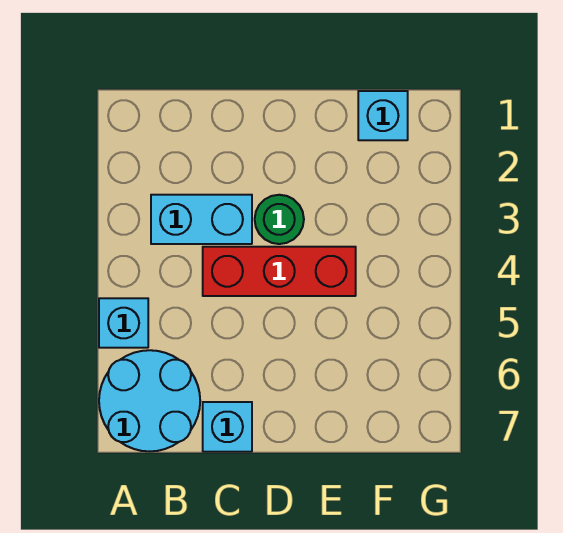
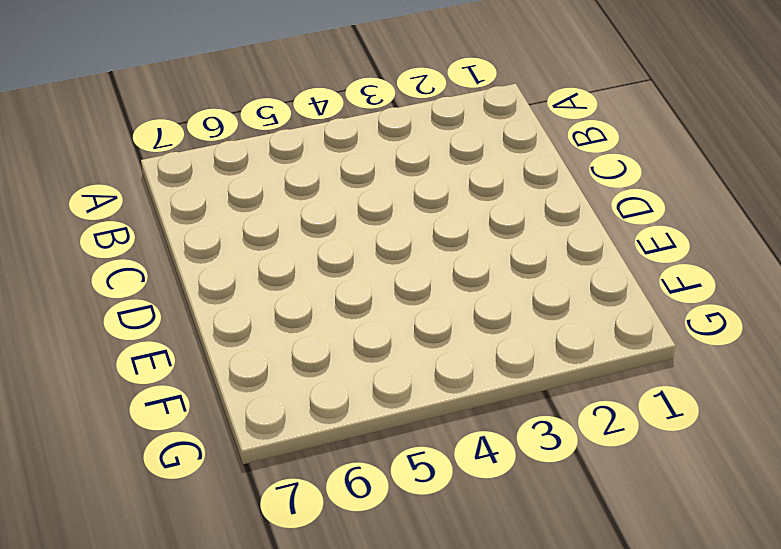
none -> cyan brick A5 level 1
none -> cyan round brick A6:B7 level 1

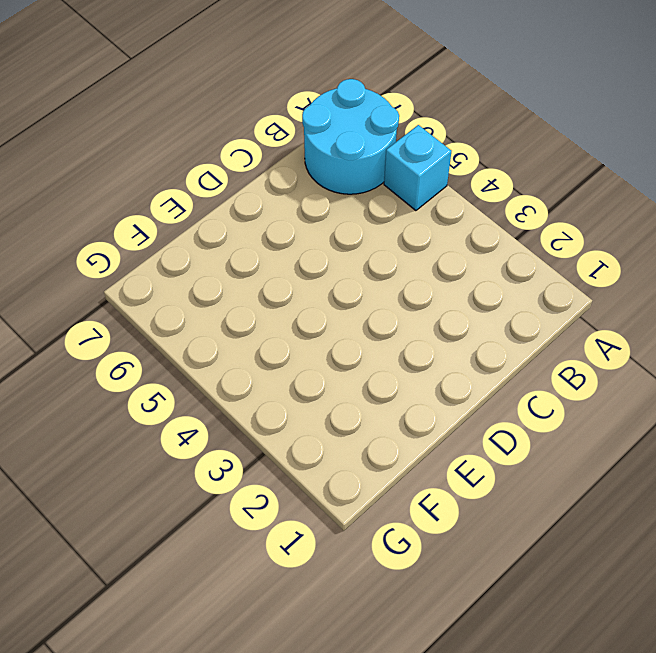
none -> cyan brick B3:C3 level 1
none -> red brick C4:E4 level 1

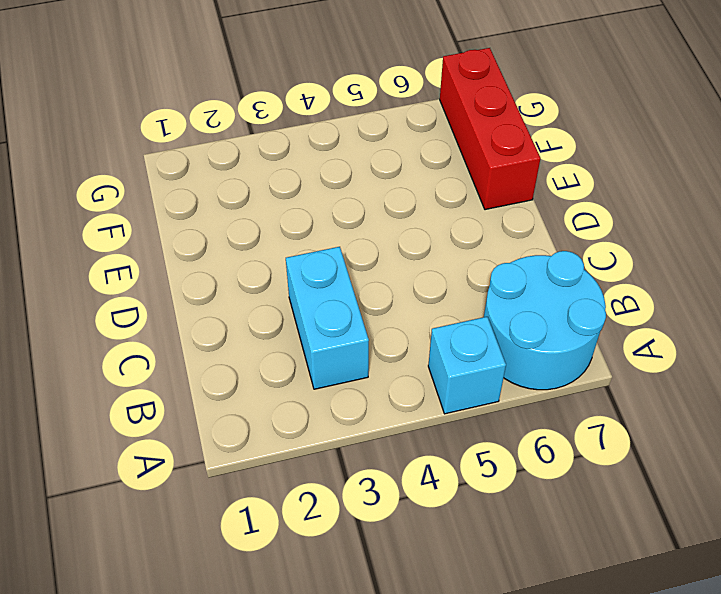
red brick E7:G7 level 1 -> red brick C4:E4 level 1
none -> cyan brick C7 level 1
none -> green round brick D3 level 1

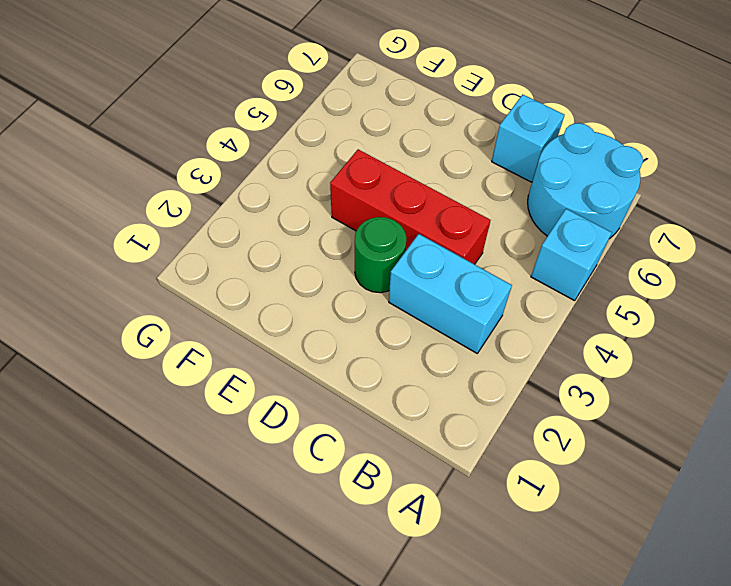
none -> cyan brick F1 level 1

